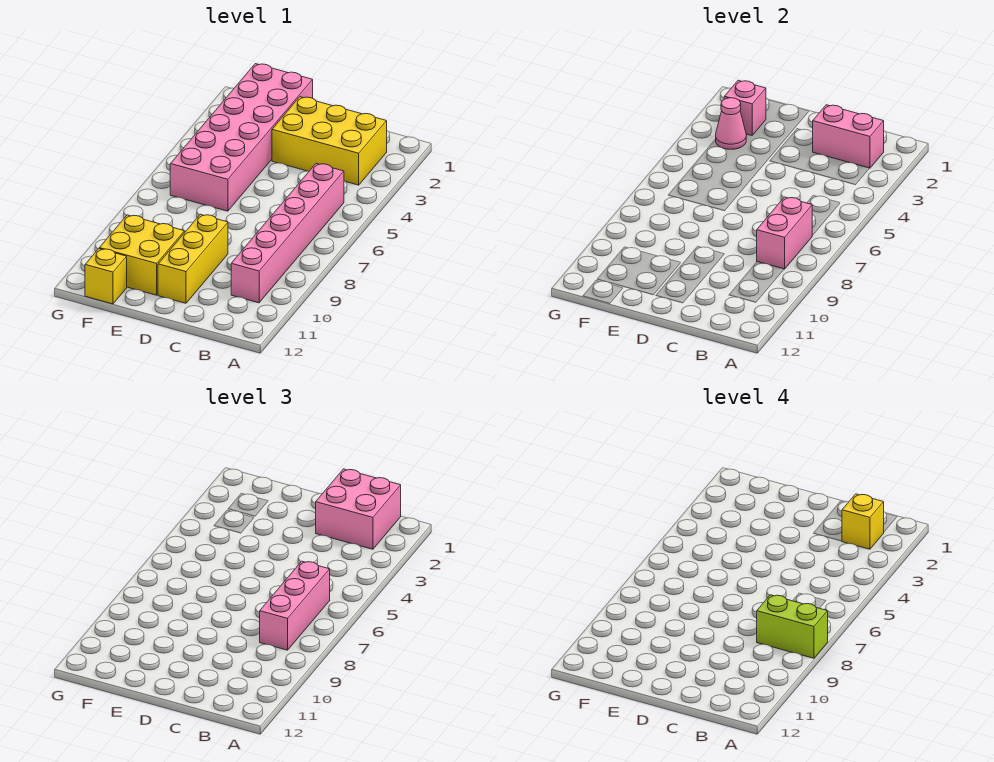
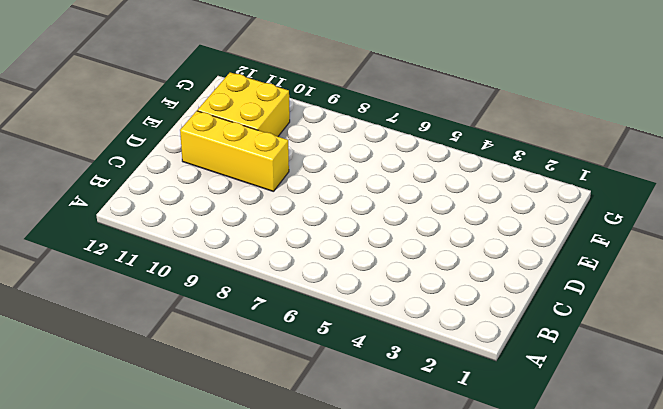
none -> yellow brick B2:D3 level 1
none -> pink brick B5:B10 level 1
none -> pink brick E1:F6 level 1

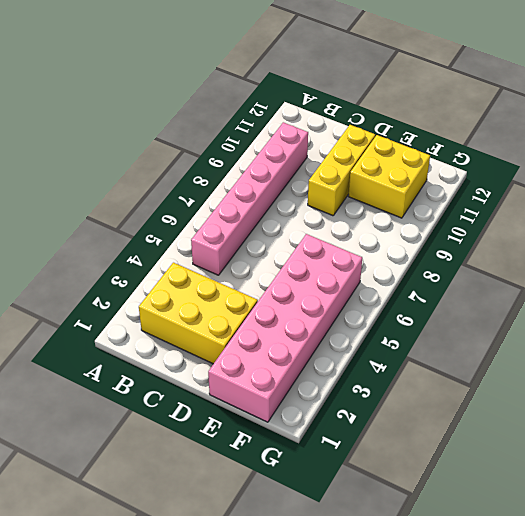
none -> yellow brick F12 level 1
none -> pink brick B2:C2 level 2
none -> pink brick B7:B8 level 2

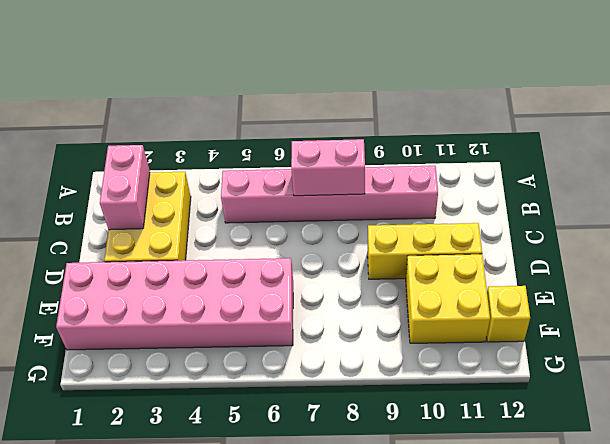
none -> pink brick F2 level 2
none -> pink cone F3 level 2
none -> pink brick B1:C2 level 3

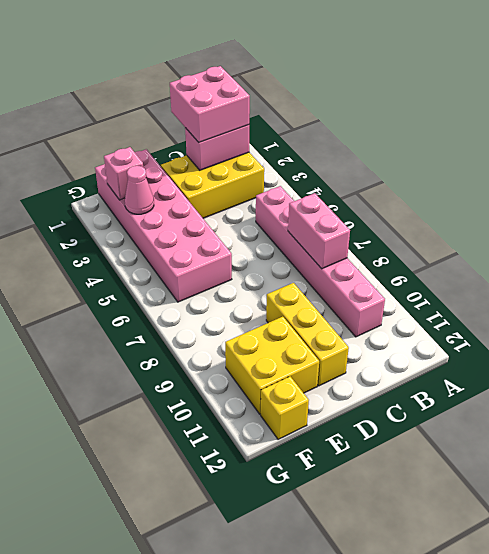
none -> pink brick B6:B8 level 3
none -> lime brick A8:B8 level 4
none -> yellow brick B2 level 4

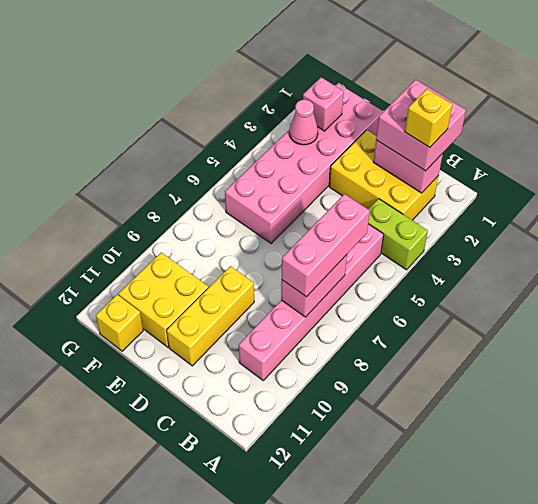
lime brick A4:B4 level 1 -> lime brick A8:B8 level 4

